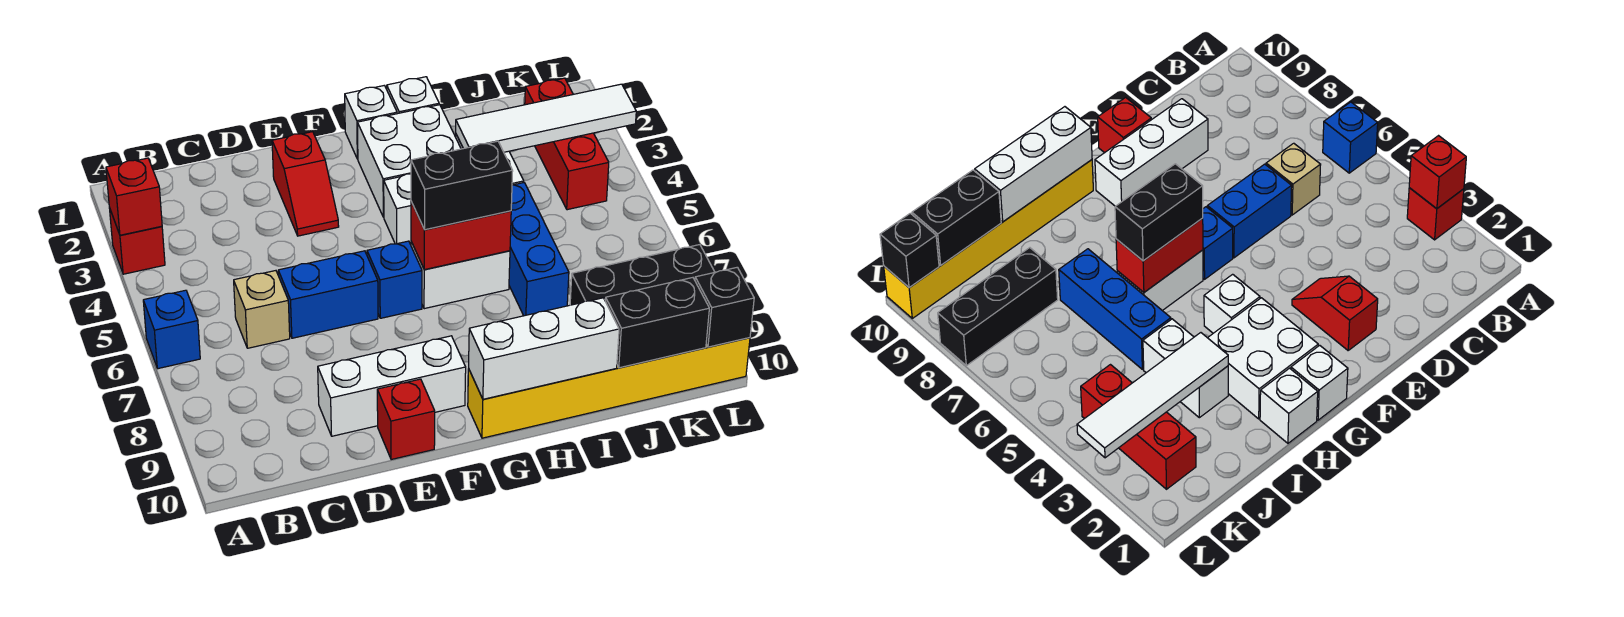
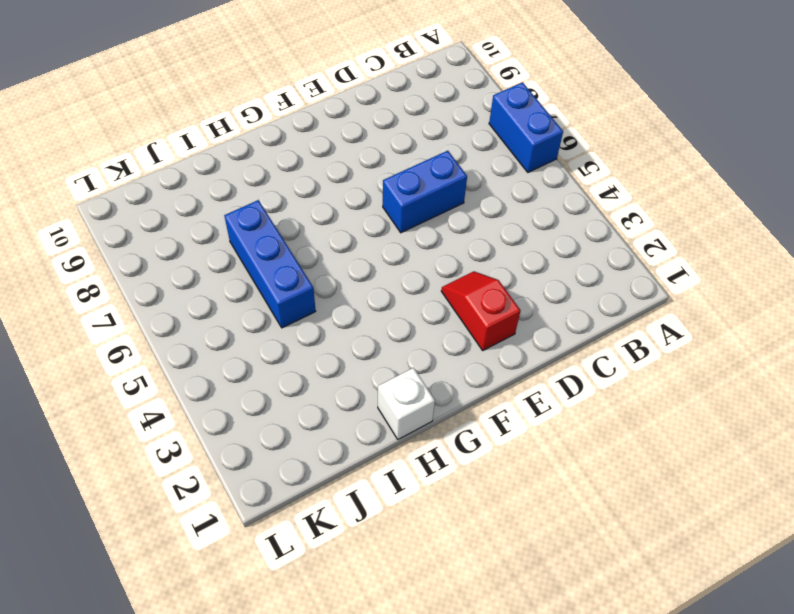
blue brick A6:A7 level 1 -> blue brick A6 level 1
none -> red brick A3 level 1
none -> tan brick C6 level 1
none -> white brick D9:F9 level 1

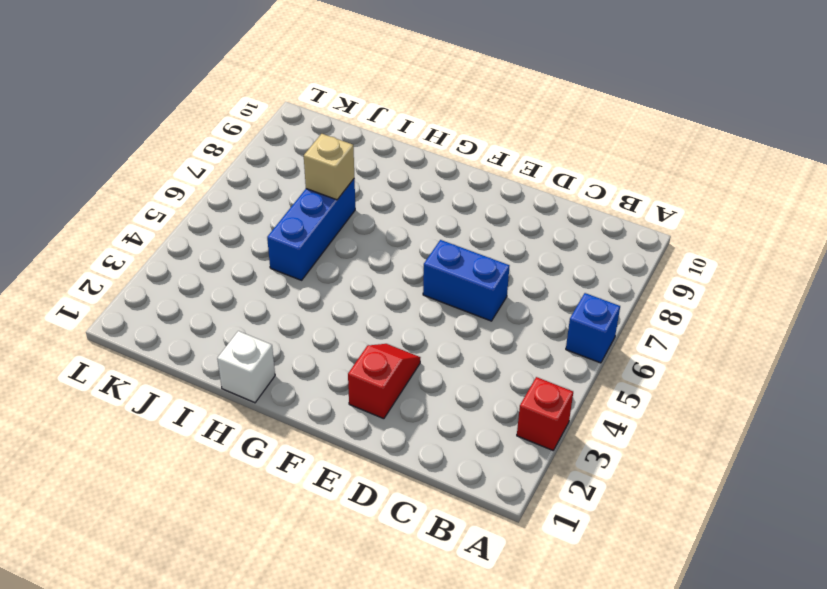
tan brick I7 level 2 -> tan brick C6 level 1
none -> white brick D9:F9 level 1
none -> red brick E10 level 1
none -> blue brick F6 level 1

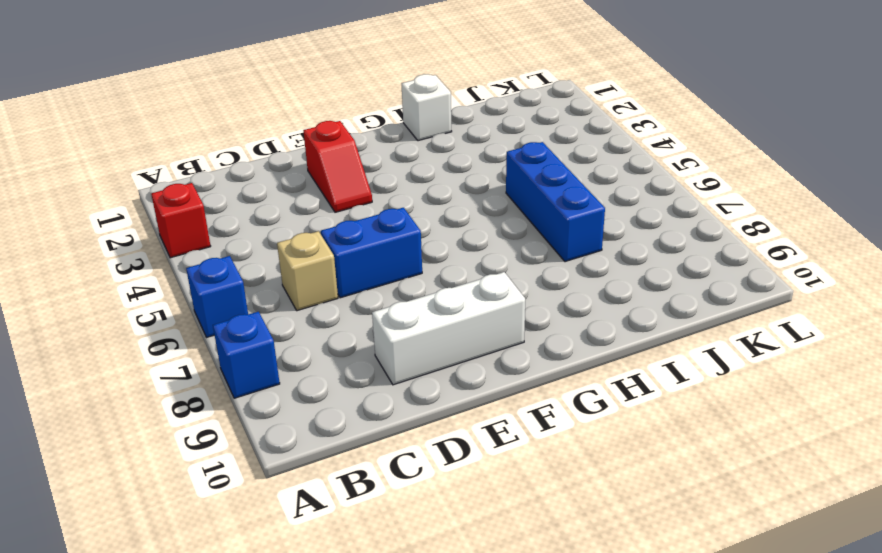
blue brick A8 level 1 -> blue brick F6 level 1
none -> red brick E10 level 1
none -> white brick G1 level 1
none -> white brick G2:H3 level 1

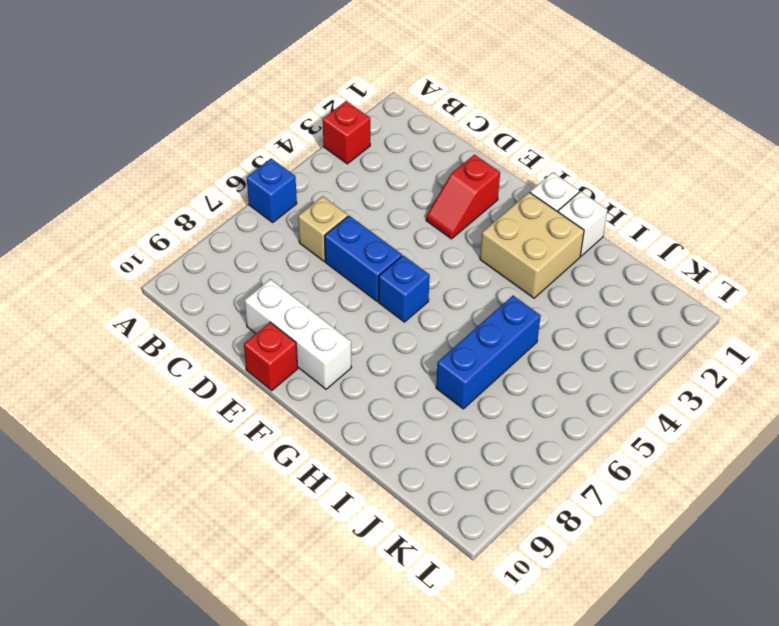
tan brick G2:H3 level 1 -> white brick G2:H3 level 1
none -> white brick G4 level 1
none -> white brick G6:H6 level 1
none -> yellow brick G10:L10 level 1

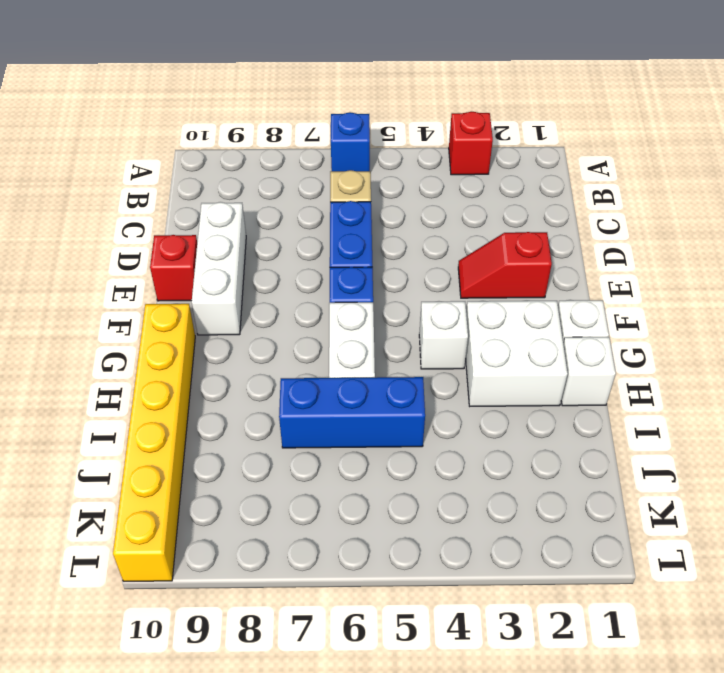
none -> white brick I3:I4 level 1
none -> black brick J8:L8 level 1
none -> red brick K2:K4 level 1

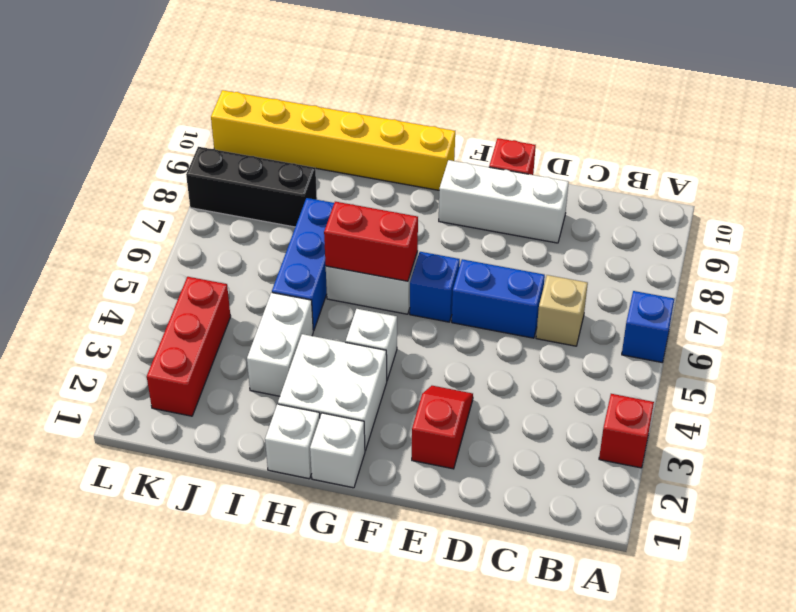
none -> red brick A3 level 2
none -> white brick G10:I10 level 2
none -> white tile I3:L3 level 2

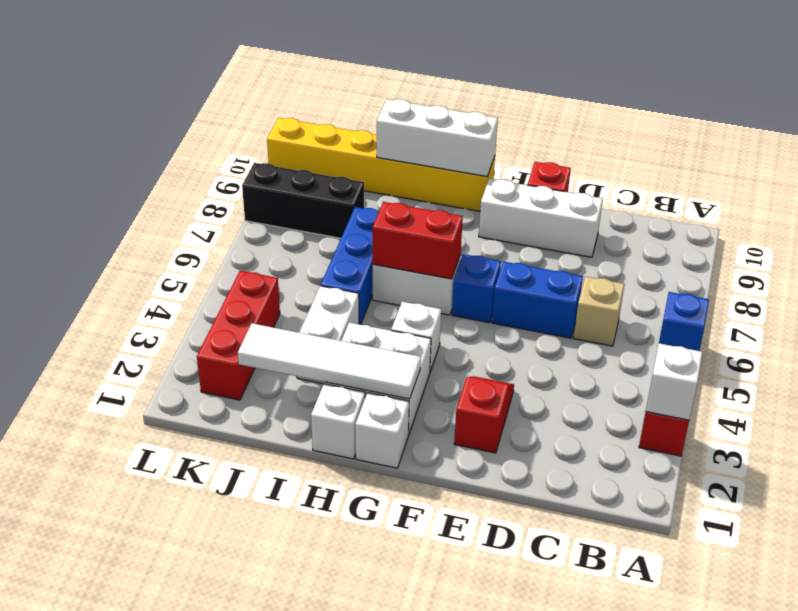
white brick A3 level 2 -> red brick A3 level 2
white tile G2:J2 level 2 -> white tile I3:L3 level 2
none -> black brick J10:K10 level 2
none -> black brick L10 level 2
none -> black brick G6:H6 level 3

